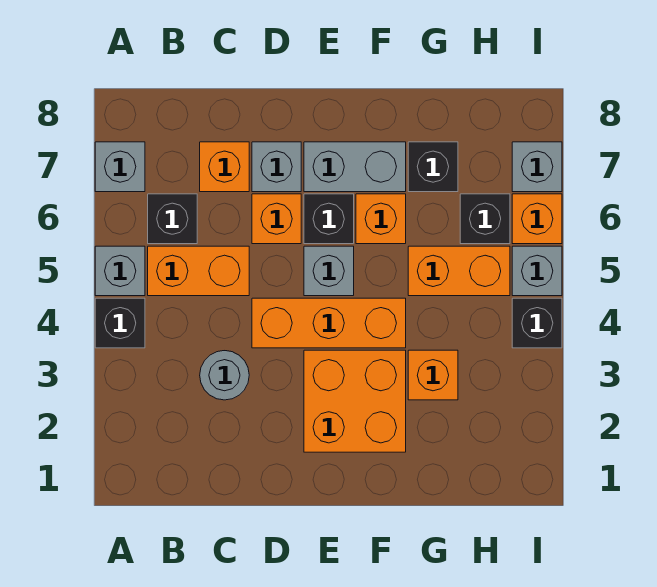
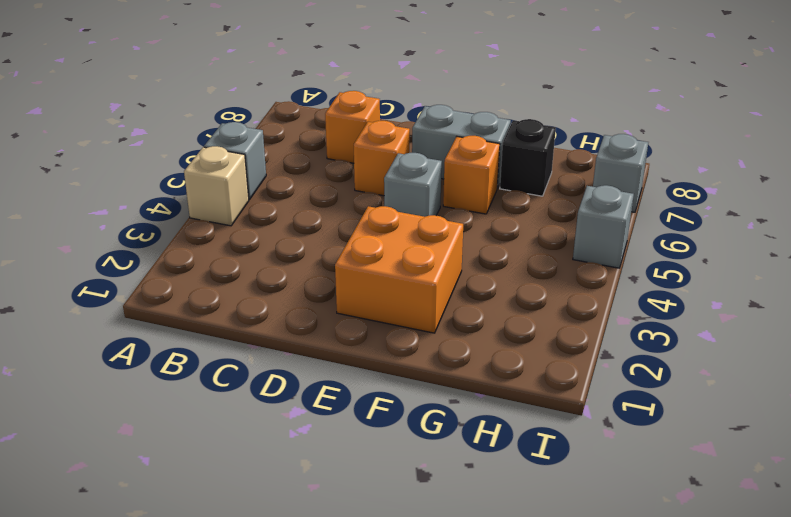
tan brick A4 level 1 -> black brick A4 level 1
none -> grey brick A7 level 1
none -> orange brick B5:C5 level 1
none -> black brick B6 level 1

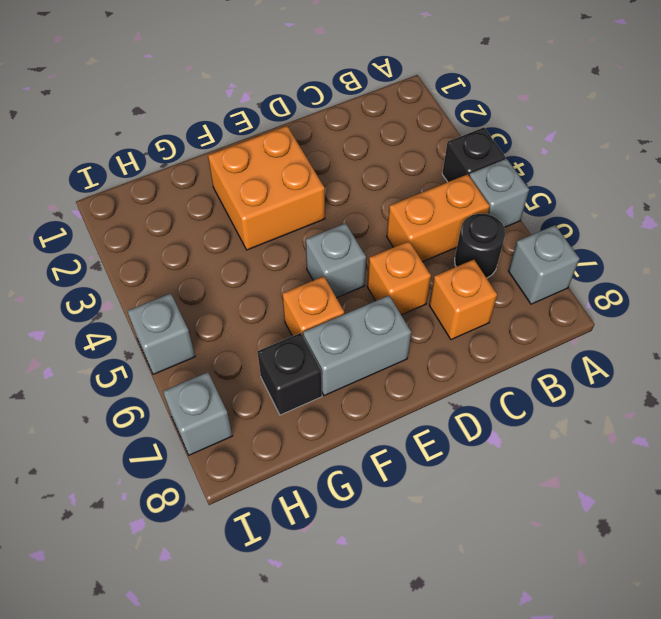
black round brick B6 level 1 -> black brick B6 level 1
none -> grey round brick C3 level 1
none -> orange brick D4:F4 level 1
none -> grey brick D7 level 1

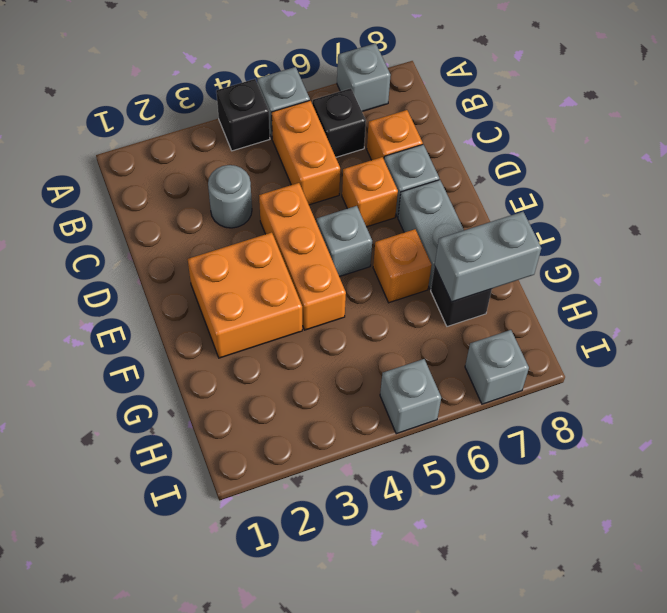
grey brick G7:G8 level 2 -> none
none -> black brick E6 level 1
none -> orange brick G3 level 1
none -> orange brick G5:H5 level 1

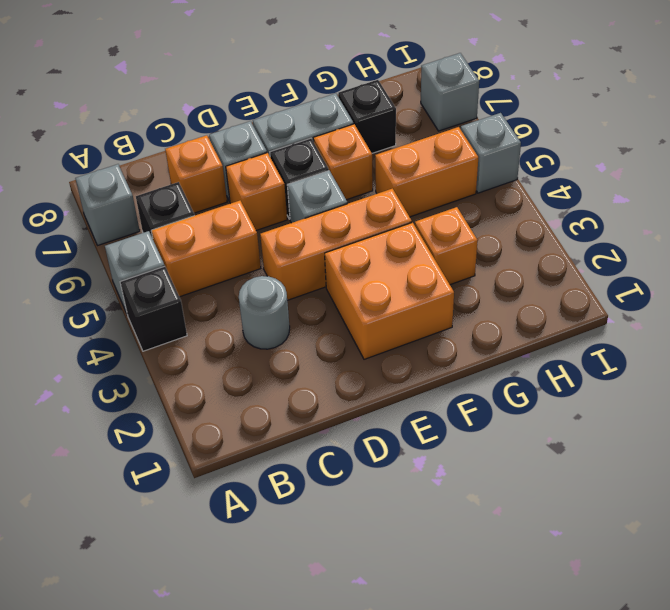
none -> black brick H6 level 1
none -> black brick I4 level 1
none -> orange brick I6 level 1

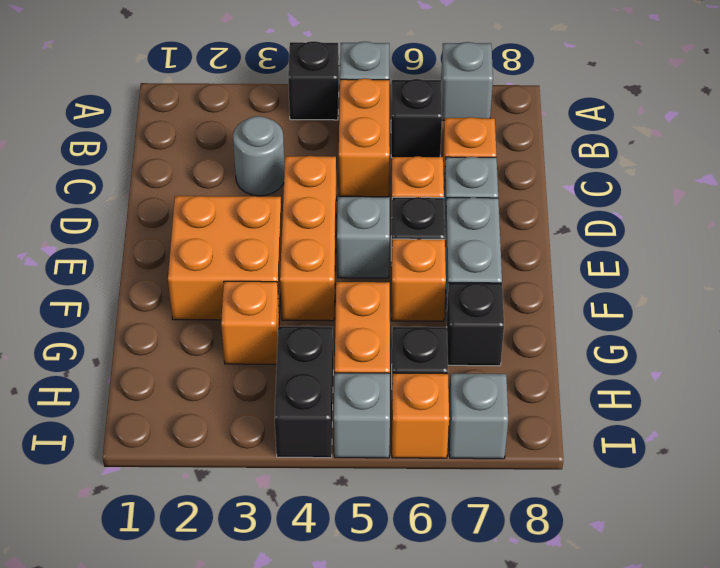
black brick H4:I4 level 1 -> black brick I4 level 1

